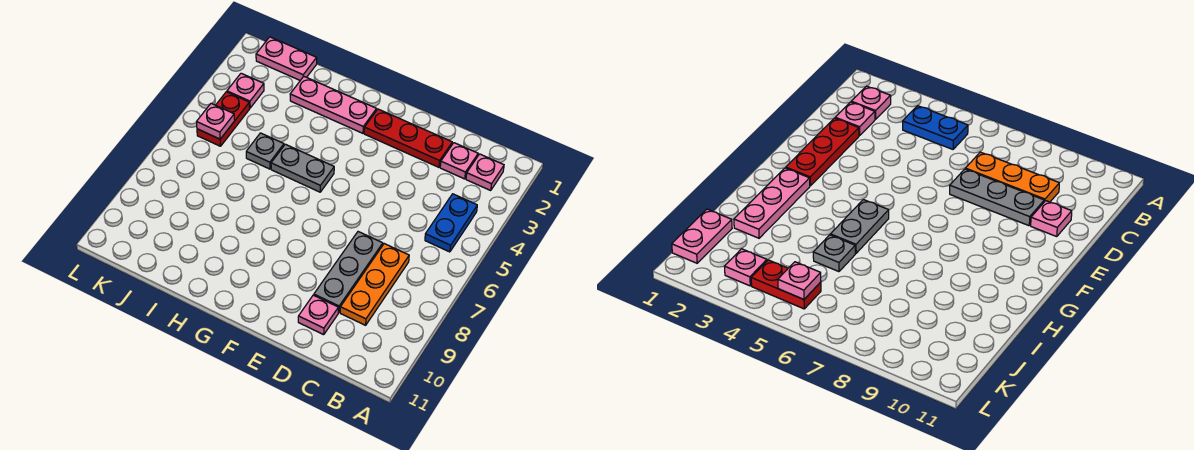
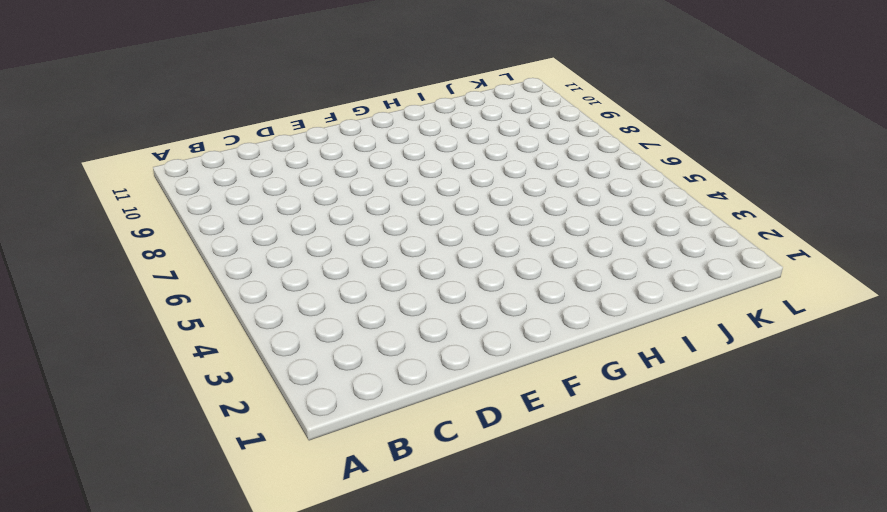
none -> pink plate B2 level 1
none -> blue plate B4:B5 level 1
none -> pink plate C2 level 1

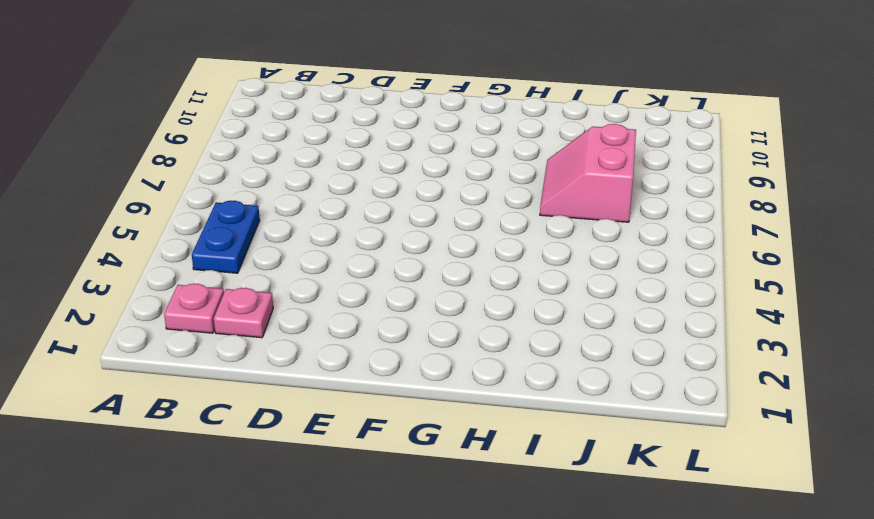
pink slope I7:J8 level 1 top J -> none
none -> orange plate C7:C9 level 1
none -> red plate D2:F2 level 1
none -> grey plate D7:D9 level 1

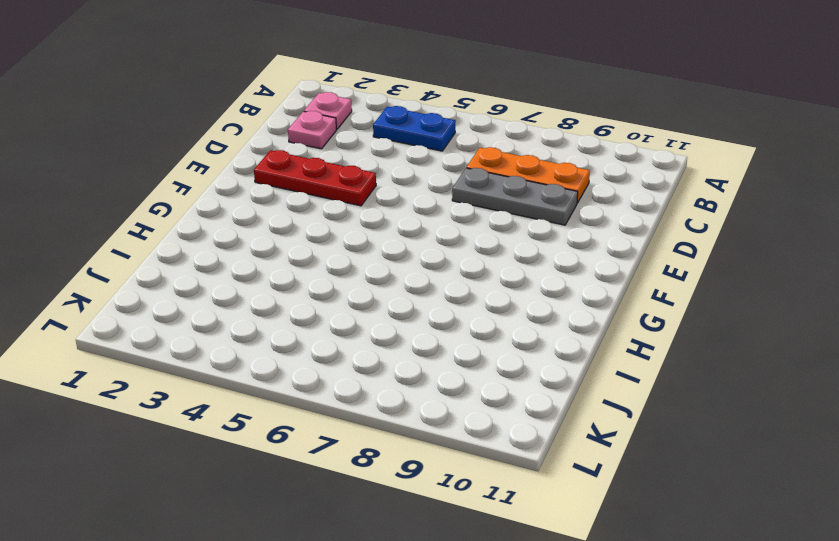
red plate E2:E4 level 1 -> red plate D2:F2 level 1
none -> pink plate D10 level 1
none -> pink plate G2:I2 level 1
none -> grey plate G5:H5 level 1

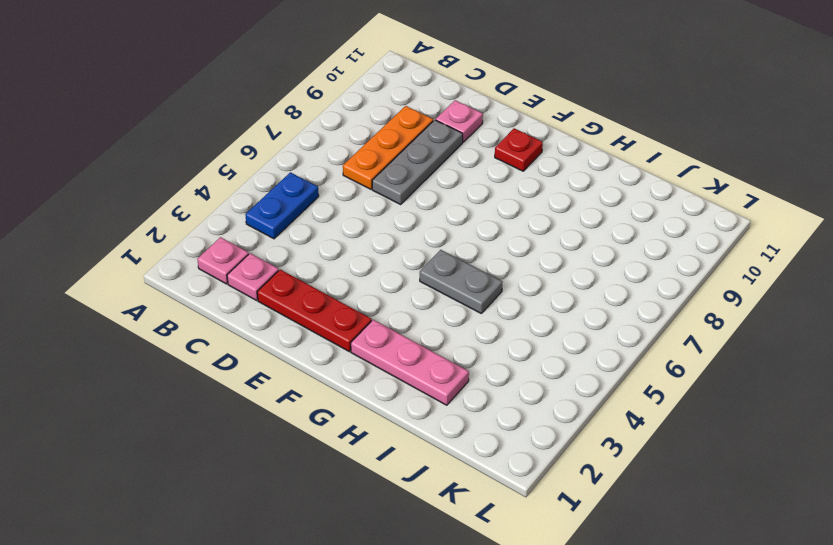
red plate F10 level 1 -> none
none -> grey plate I5 level 1
none -> pink plate J1:K1 level 1
none -> pink plate K3 level 1

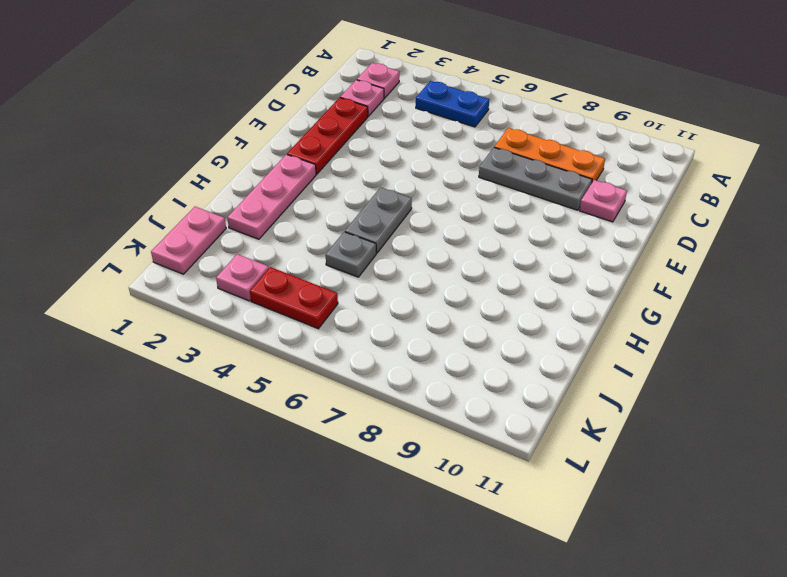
none -> pink plate K5 level 2

